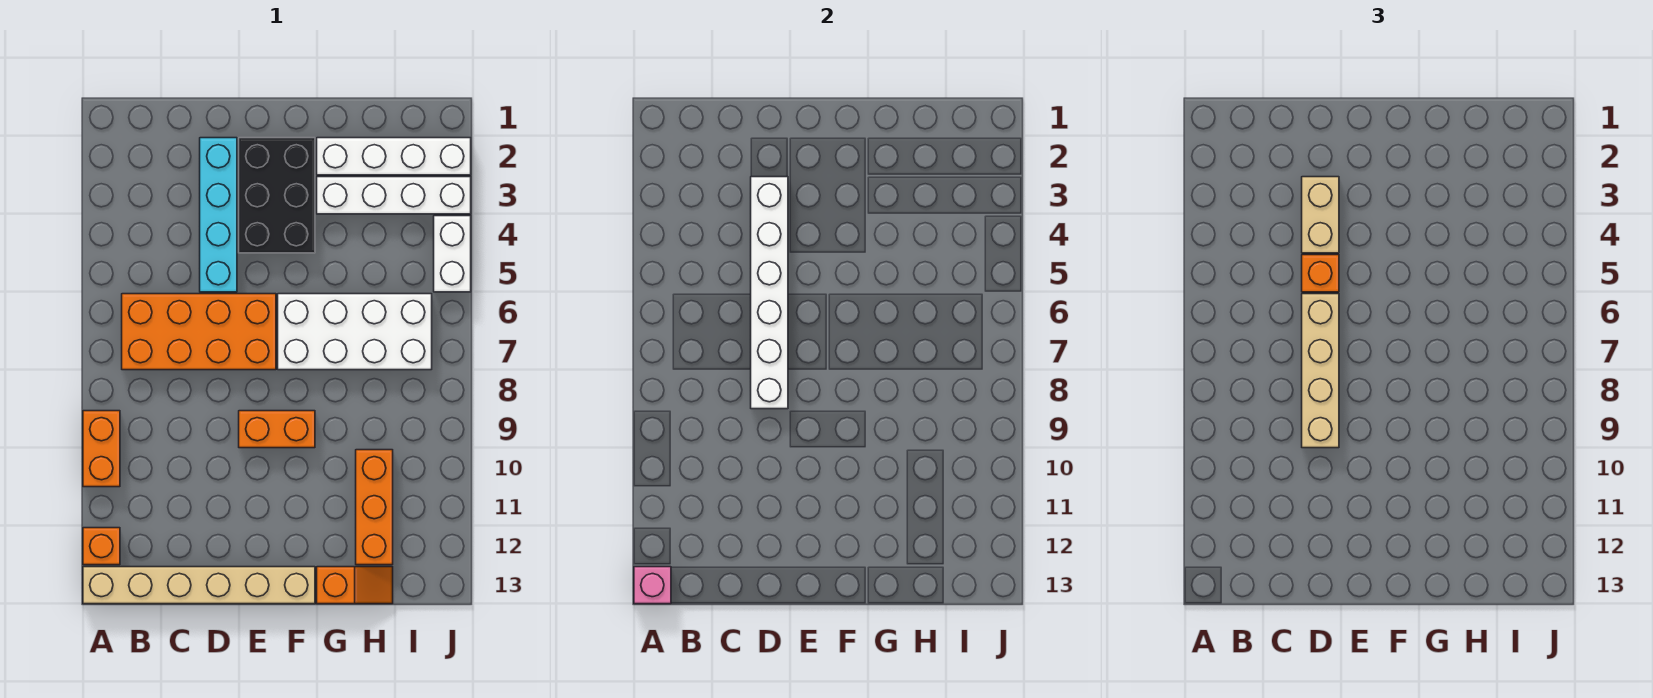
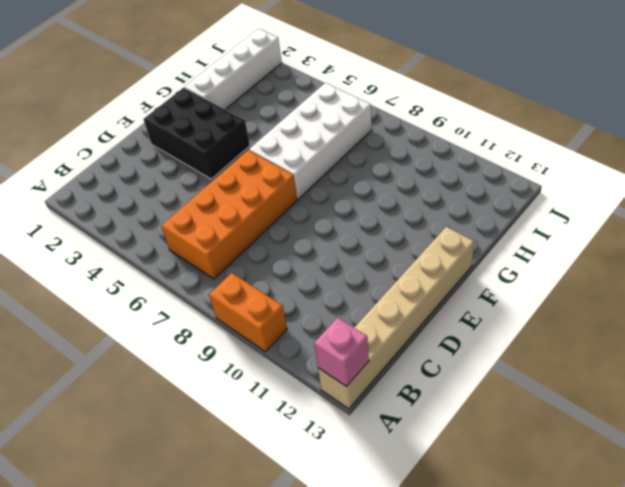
none -> orange brick A12 level 1
none -> cyan brick D2:D5 level 1
none -> orange brick E9:F9 level 1

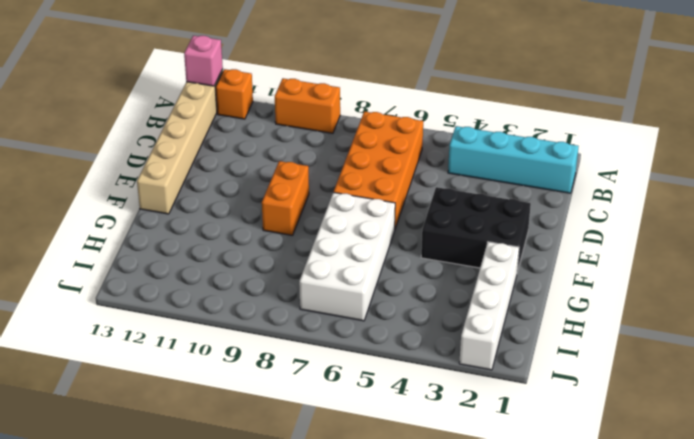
cyan brick B1:B4 level 1 -> cyan brick D2:D5 level 1
none -> white brick G3:J3 level 1
none -> orange slope G13:H13 level 1 top G
none -> orange brick H10:H12 level 1

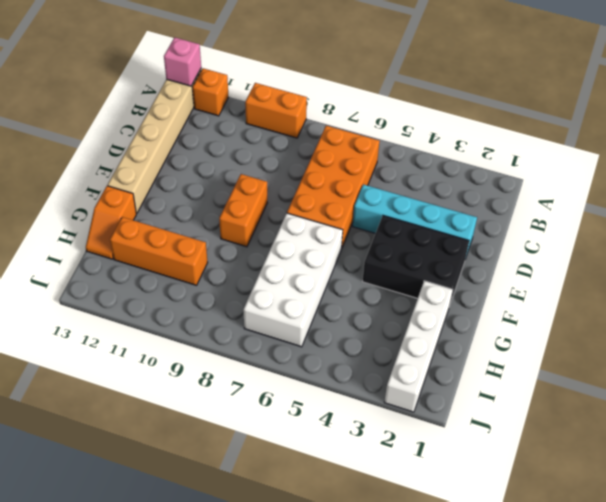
none -> white brick G3:J3 level 1
none -> white brick J4:J5 level 1
none -> white brick D3:D8 level 2

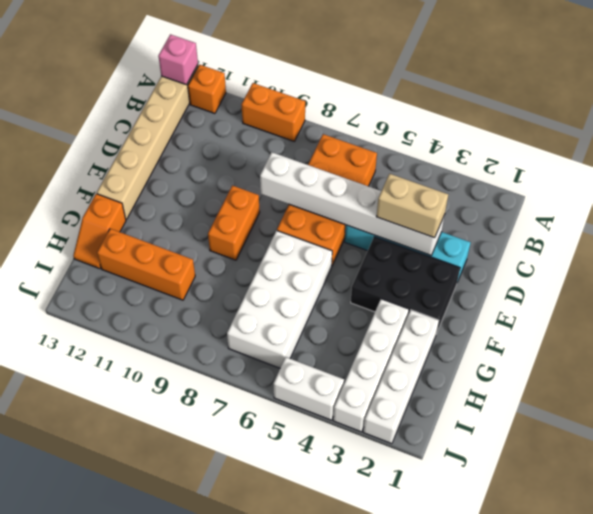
none -> orange brick D5 level 3
none -> tan brick D6:D9 level 3

